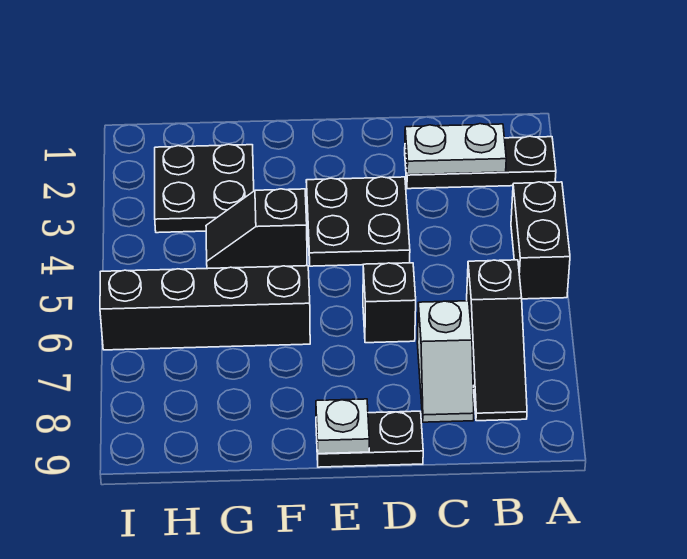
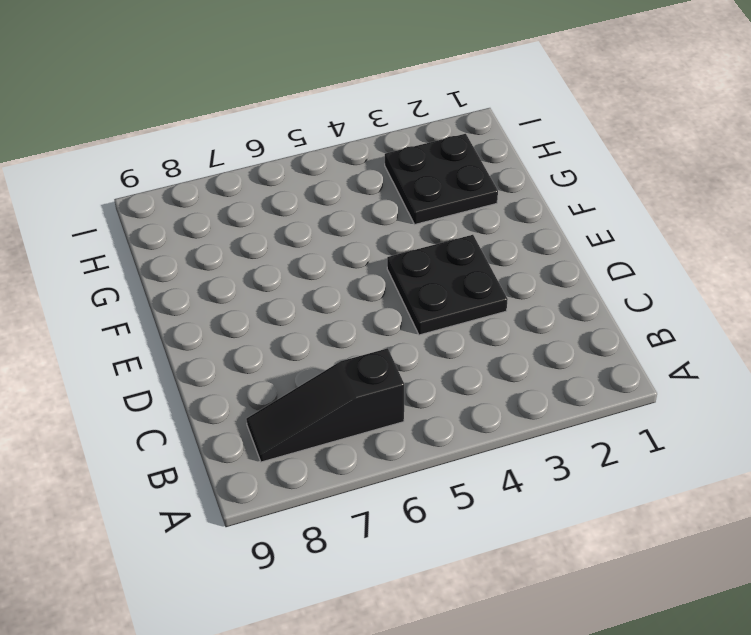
none -> black plate A2:C2 level 1
none -> black brick A4:A5 level 1
none -> white slope C7:C8 level 1 top 7

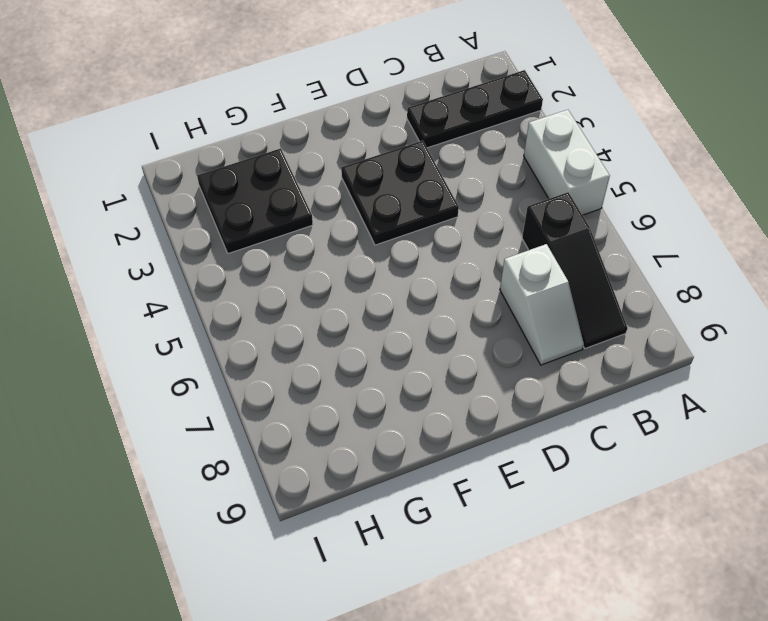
white brick A4:A5 level 1 -> black brick A4:A5 level 1
none -> black brick D6 level 1
none -> black plate D9:E9 level 1
none -> black slope F4:G4 level 1 top F

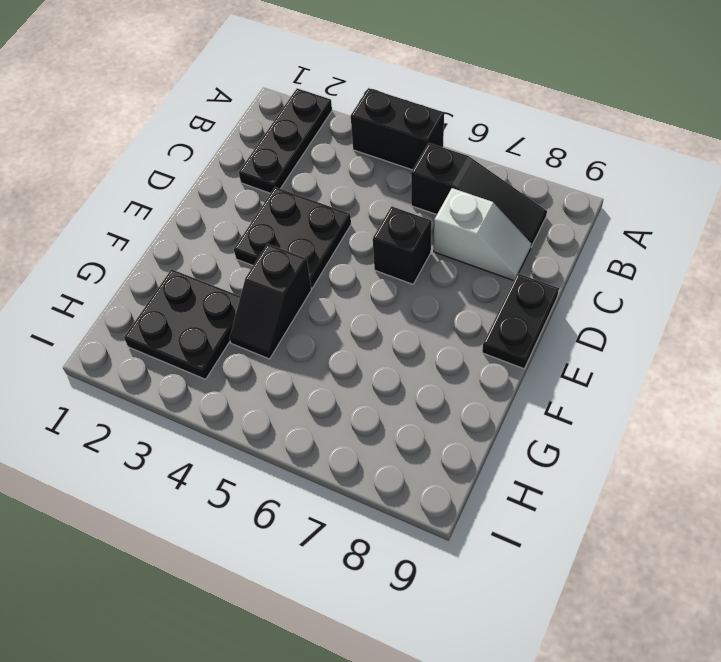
none -> black brick F6:I6 level 1
none -> white plate B2:C2 level 2
none -> white plate E9 level 2

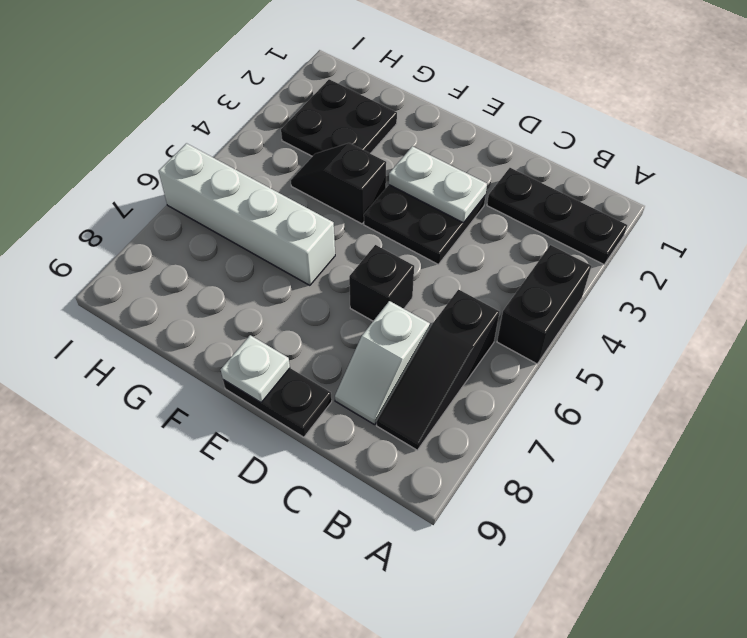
white plate D3:E3 level 2 -> white plate B2:C2 level 2
white brick F6:I6 level 1 -> black brick F6:I6 level 1

